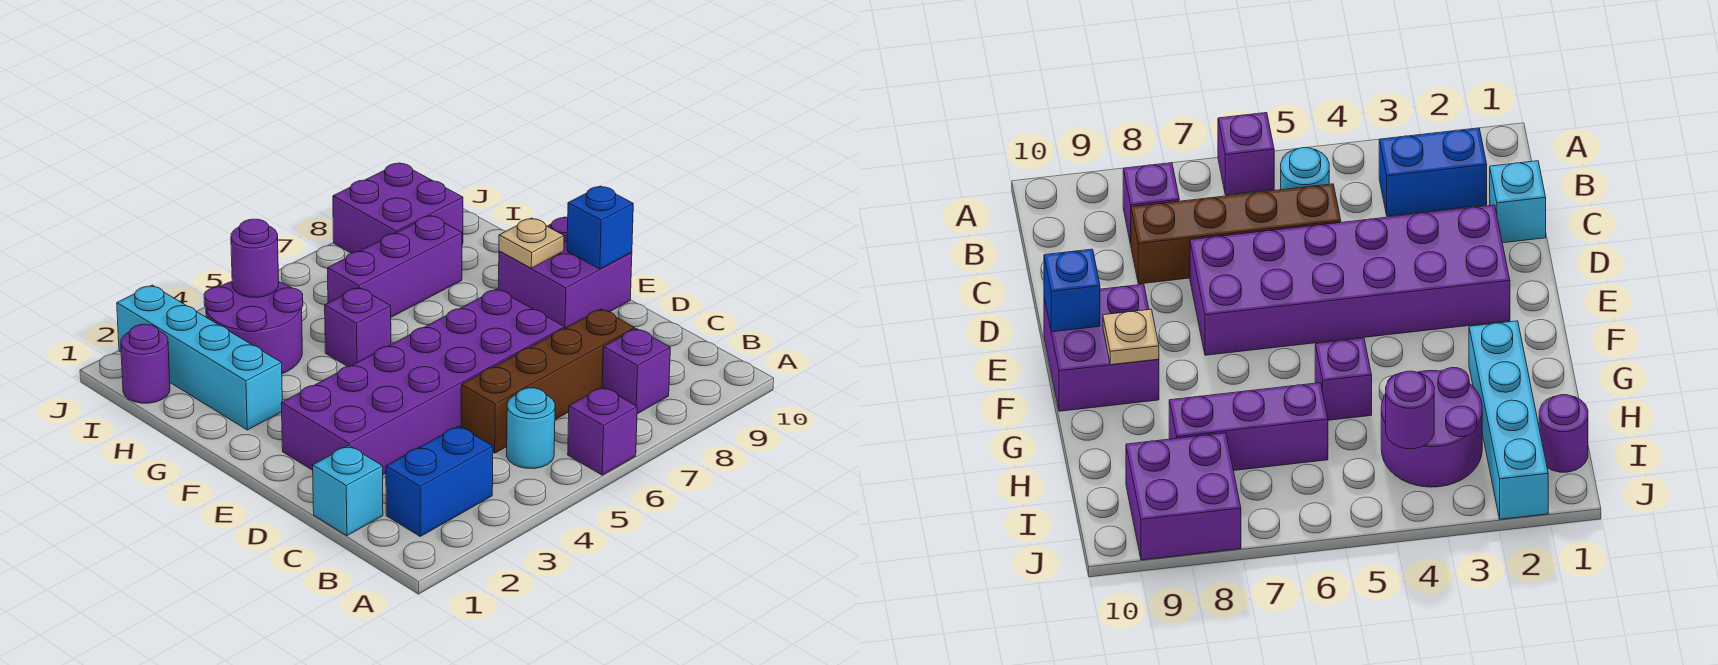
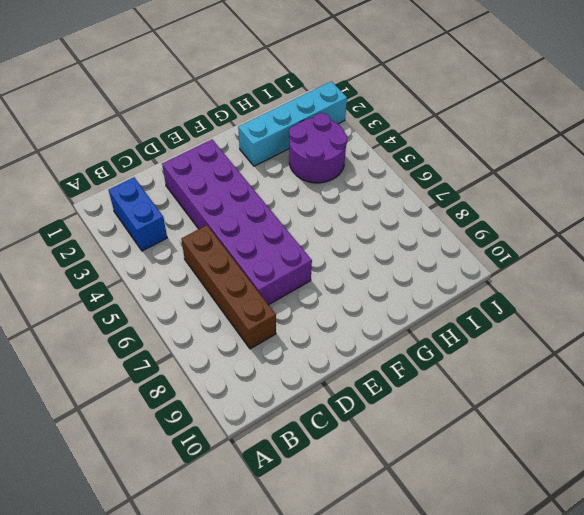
none -> purple brick A6 level 1
none -> cyan round brick B5 level 1
none -> purple brick B8 level 1

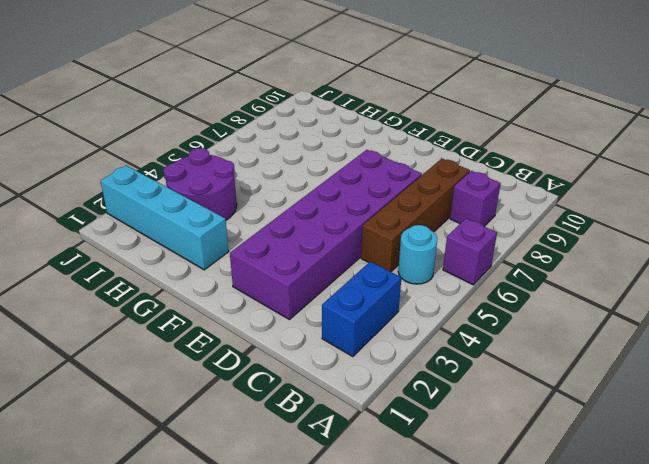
none -> cyan brick C1 level 1
none -> purple brick E9:F10 level 1
none -> purple brick G5 level 1

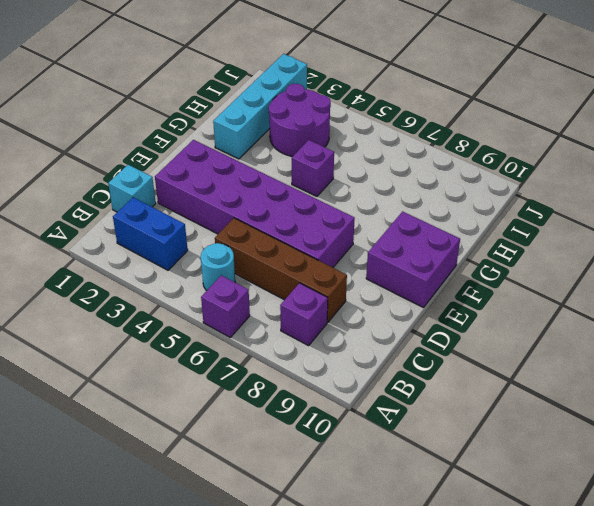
none -> purple brick H6:H8 level 1
none -> purple round brick I1 level 1
none -> purple brick I8:J9 level 1

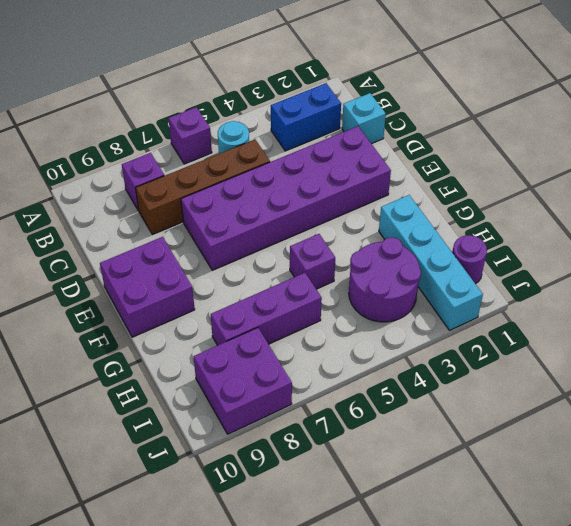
none -> blue brick E10 level 2
none -> tan plate F9 level 2
none -> purple round brick I4 level 2

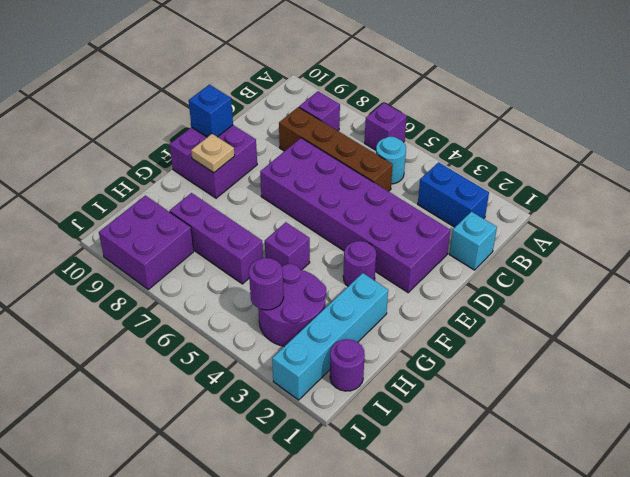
purple round brick F3 level 1 -> none

